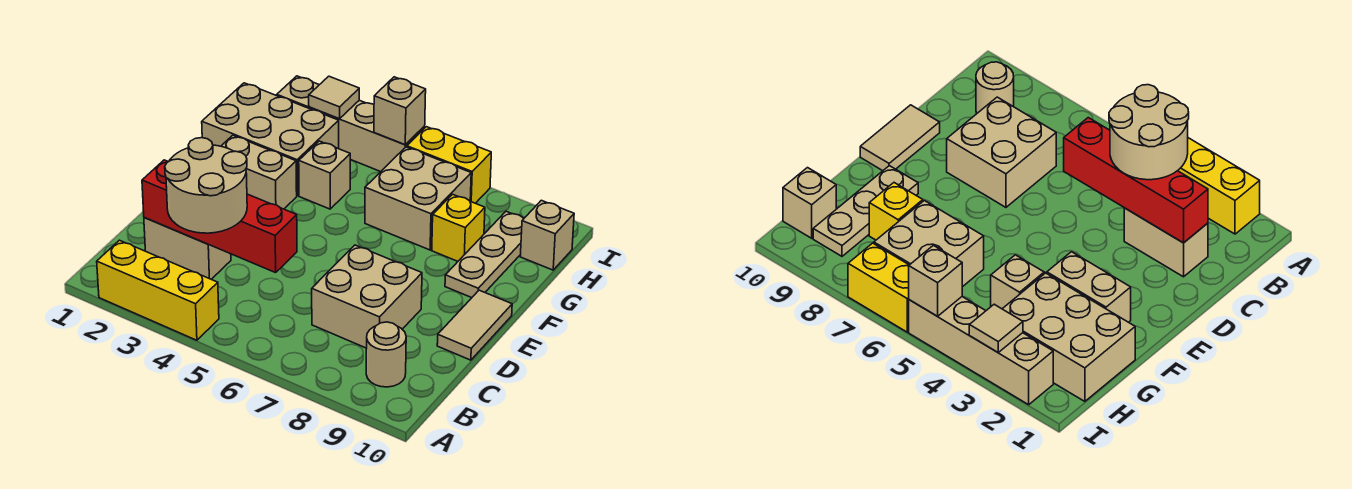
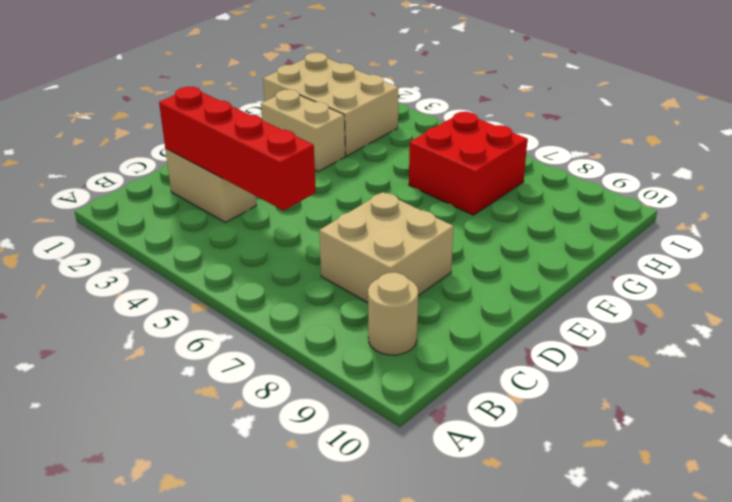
red brick G6:H7 level 1 -> tan brick G6:H7 level 1
none -> yellow brick A2:A4 level 1
none -> tan tile D10:E10 level 1
none -> tan plate F9:H9 level 1

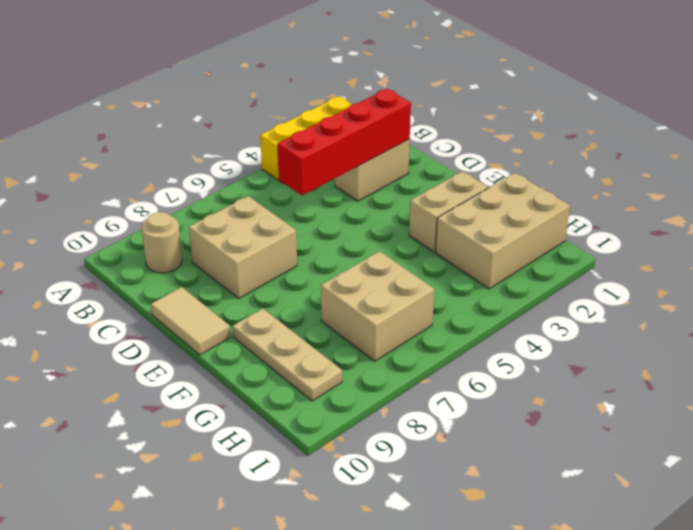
none -> tan brick G4 level 1
none -> yellow brick G8 level 1
none -> tan brick H10 level 1

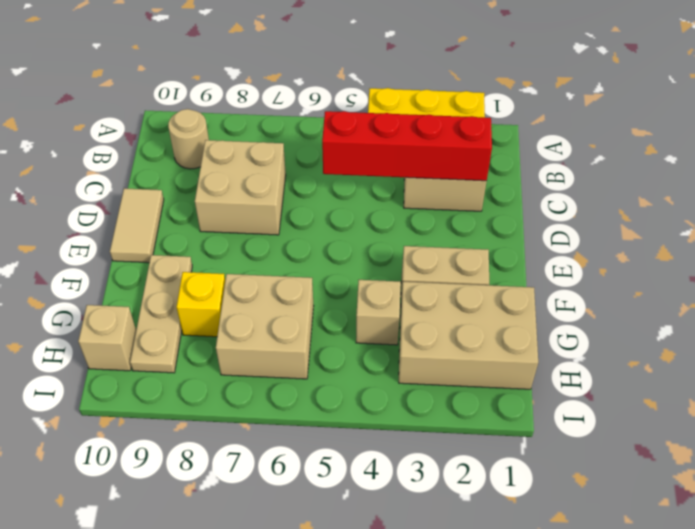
none -> tan brick I2:I5 level 1
none -> yellow brick I6:I7 level 1
none -> tan tile I3 level 2

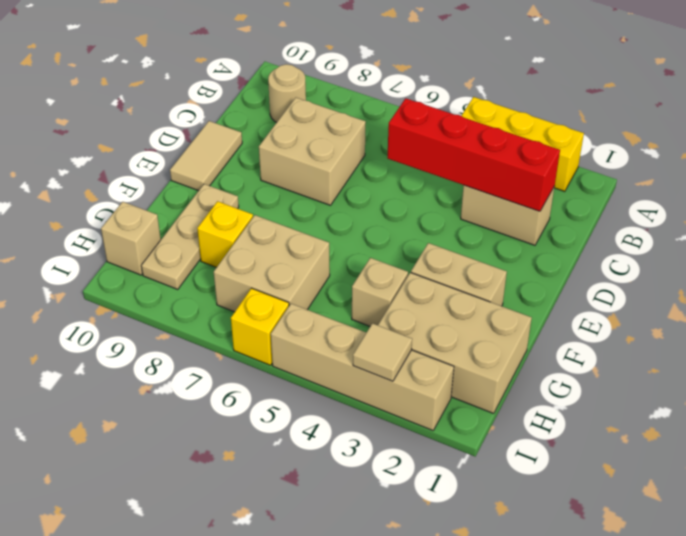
yellow brick I6 level 1 -> yellow brick I6:I7 level 1
none -> tan brick I5 level 2
none -> tan round brick B3:C4 level 3

